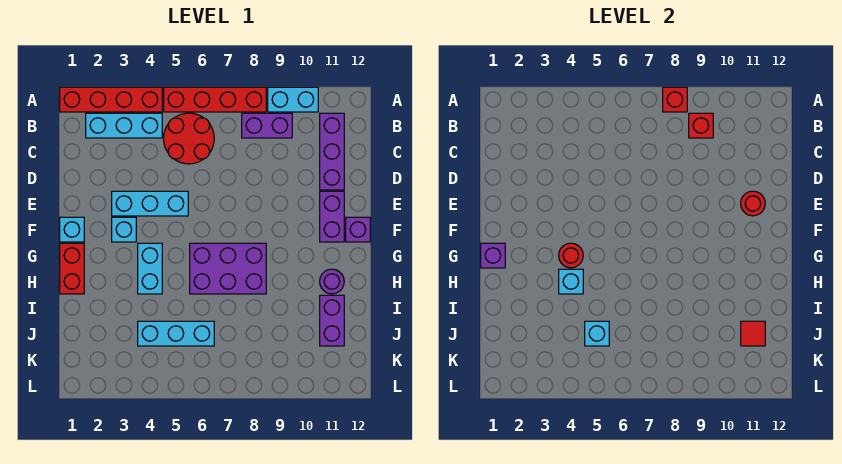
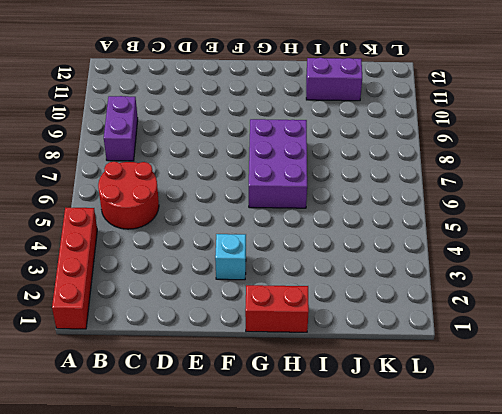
none -> red brick A5:A8 level 1
none -> cyan brick A9:A10 level 1
none -> cyan brick B2:B4 level 1

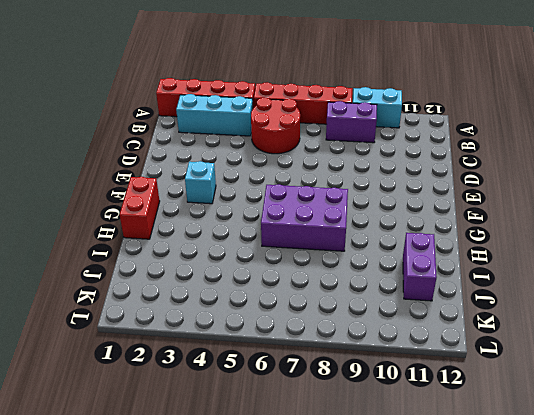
none -> purple brick B11:D11 level 1
none -> cyan brick E3:E5 level 1
none -> purple brick E11:F11 level 1

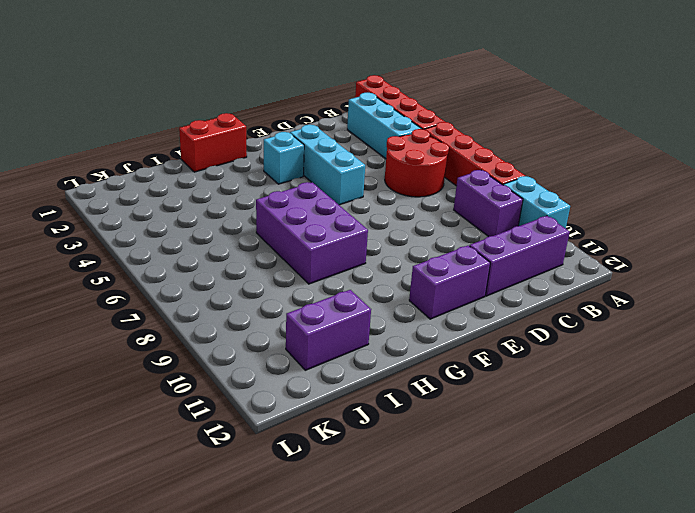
none -> cyan brick F1 level 1
none -> purple brick F12 level 1
none -> cyan brick G4:H4 level 1

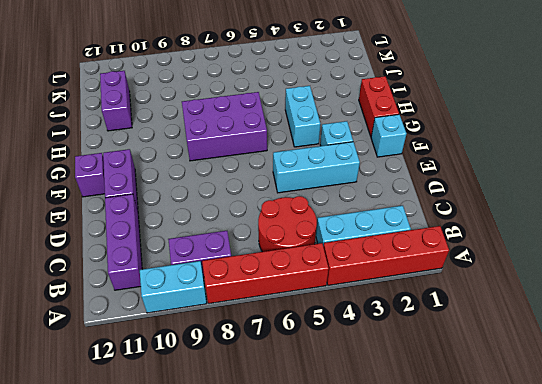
none -> purple round brick H11 level 1
none -> cyan brick J4:J6 level 1
none -> red brick A8 level 2

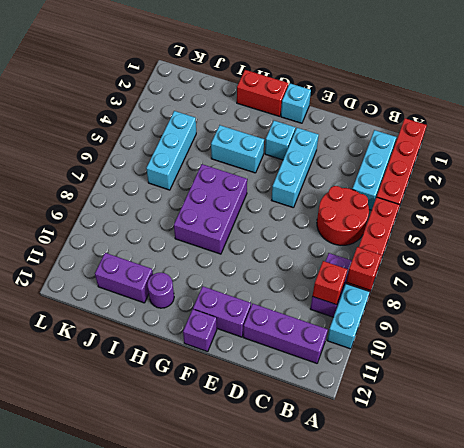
none -> red round brick E11 level 2
none -> purple brick G1 level 2
none -> red round brick G4 level 2

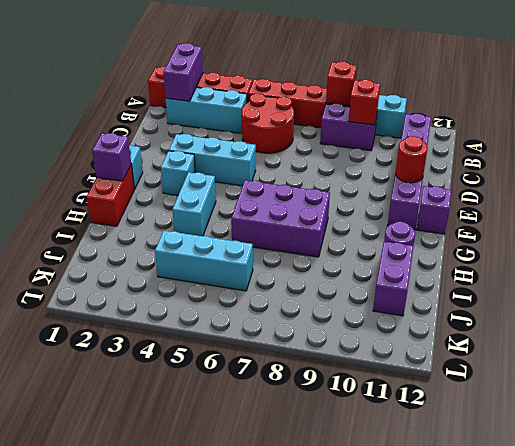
purple brick A2:B2 level 2 -> none
none -> red round brick G4 level 2
none -> cyan brick H4 level 2
none -> cyan brick J5 level 2

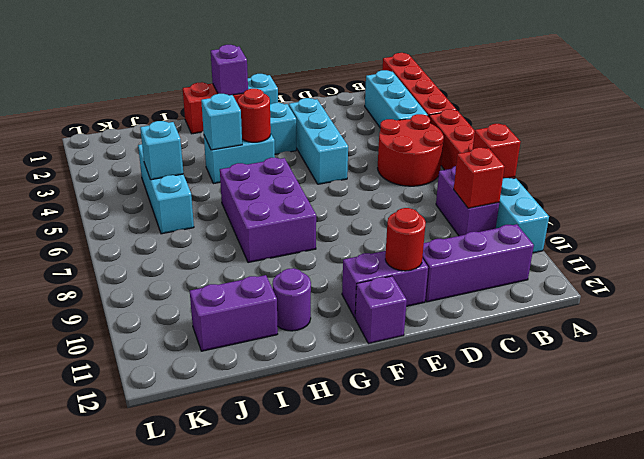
none -> red tile J11 level 2

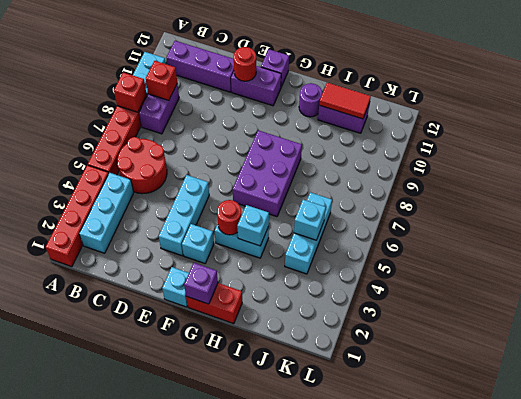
red tile I11:J11 level 2 -> red tile J11 level 2

